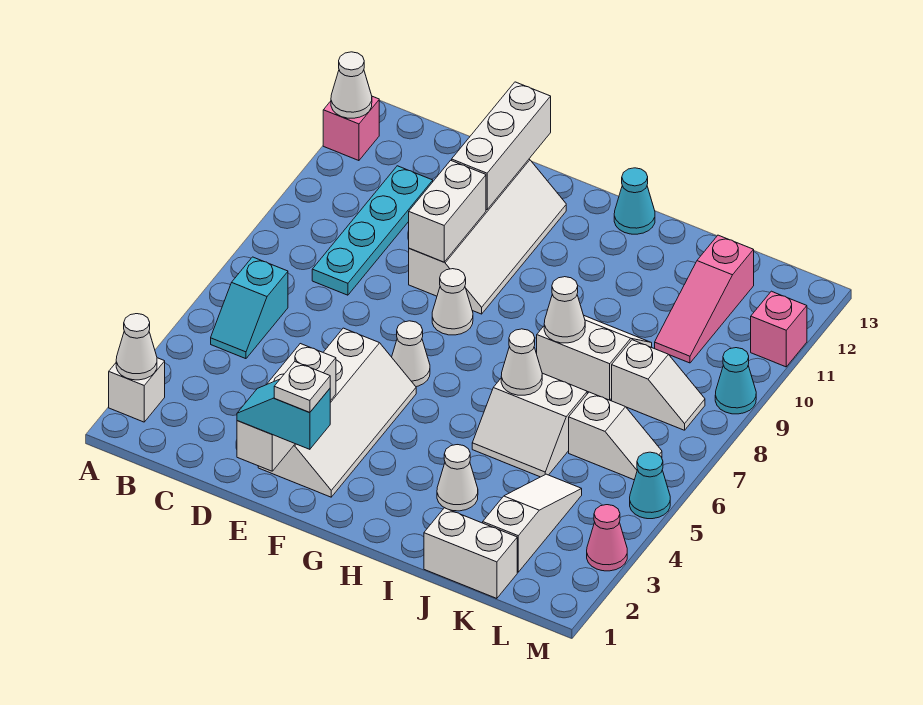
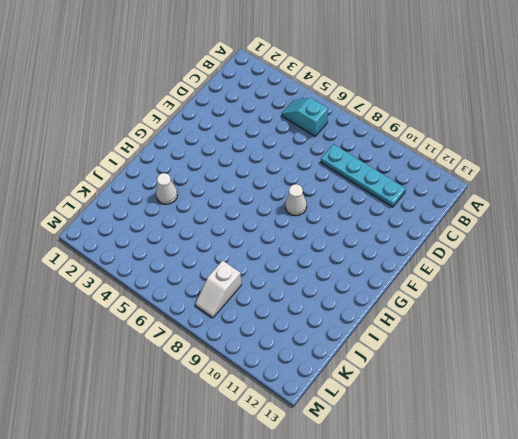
none -> white brick A2 level 1
none -> pink brick A12 level 1
none -> white slope E2:F5 level 1 top E
none -> white slope E9:F12 level 1 top E

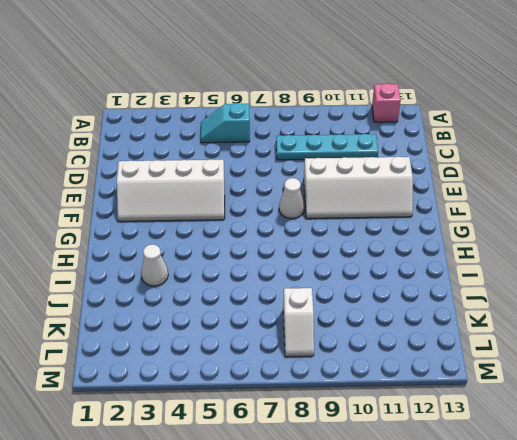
none -> white brick A2 level 1
none -> white cone F6 level 1
none -> cyan cone H13 level 1
none -> white slope I5:J6 level 1 top 6

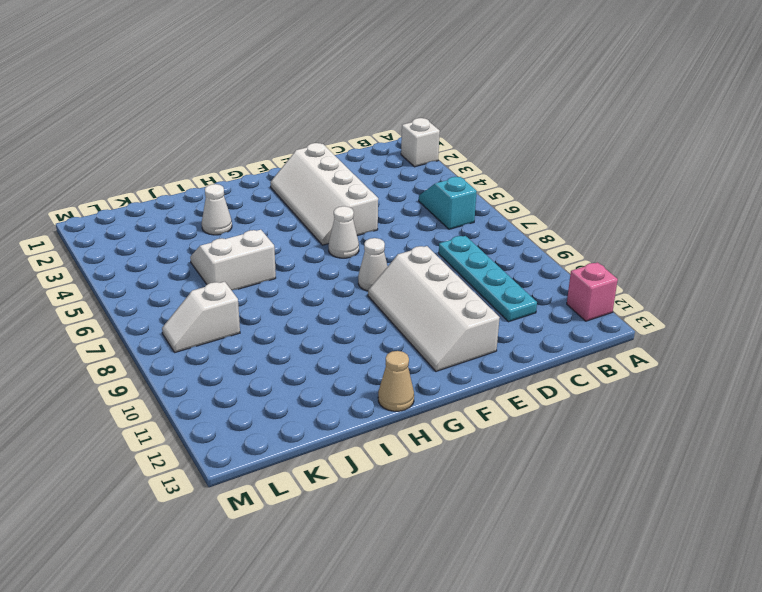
tan cone H13 level 1 -> cyan cone H13 level 1
none -> white slope I8:J9 level 1 top 8
none -> white brick J1:K1 level 1
none -> white slope K2:K4 level 1 top 2
none -> white slope K6:L6 level 1 top K

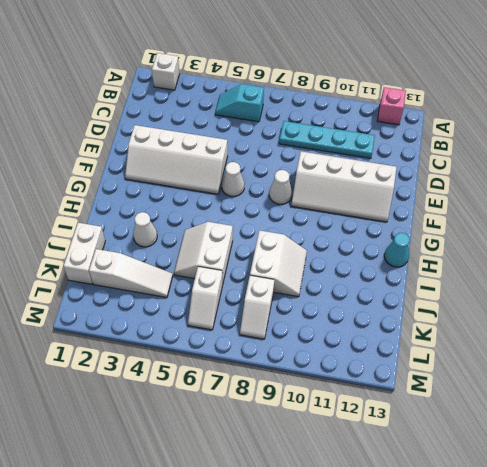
none -> pink slope K10:K12 level 1 top 12
none -> pink cone M3 level 1
none -> cyan cone M5 level 1
none -> cyan cone M9 level 1

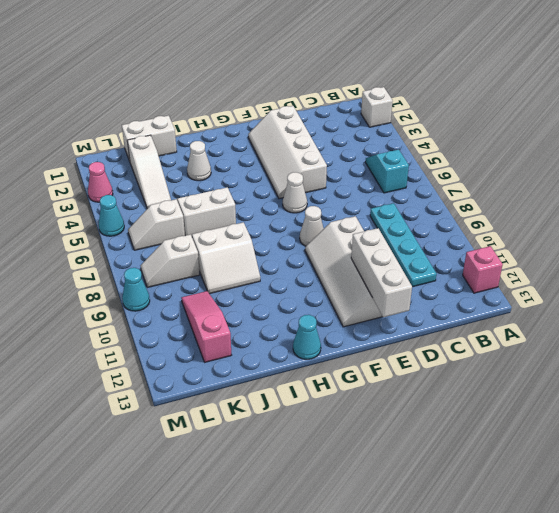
none -> pink brick M11 level 1
none -> white cone A2 level 2
none -> white cone A12 level 2
none -> white brick E1:E3 level 2

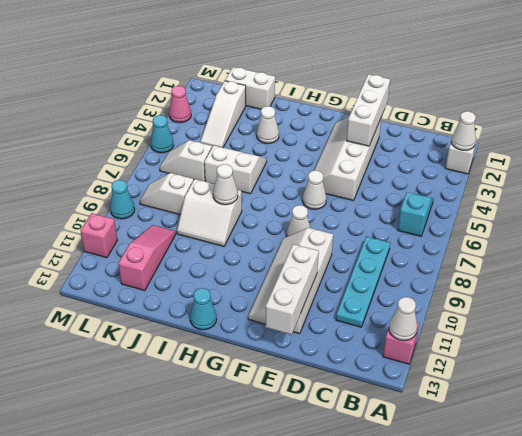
none -> white brick E9:E10 level 2
none -> white cone I6 level 2
none -> cyan slope E1:F1 level 3 top F
none -> white plate F1 level 4

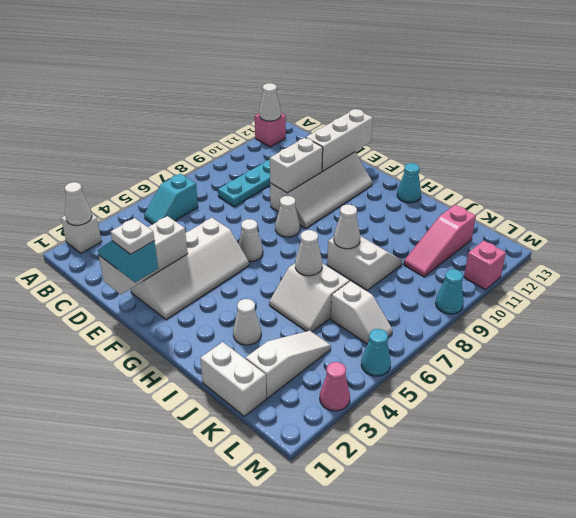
none -> white slope K8:L8 level 1 top K

